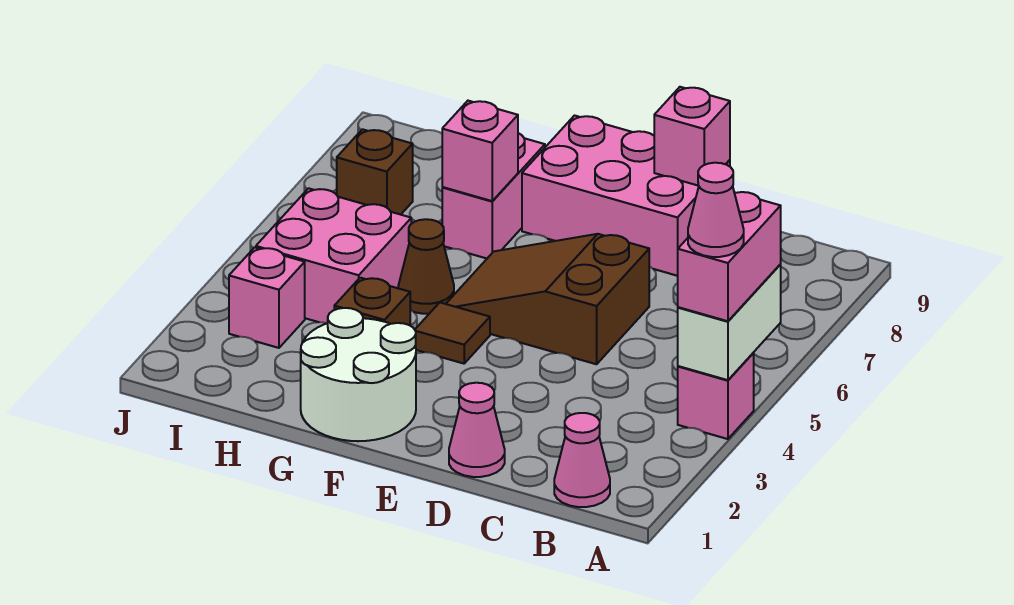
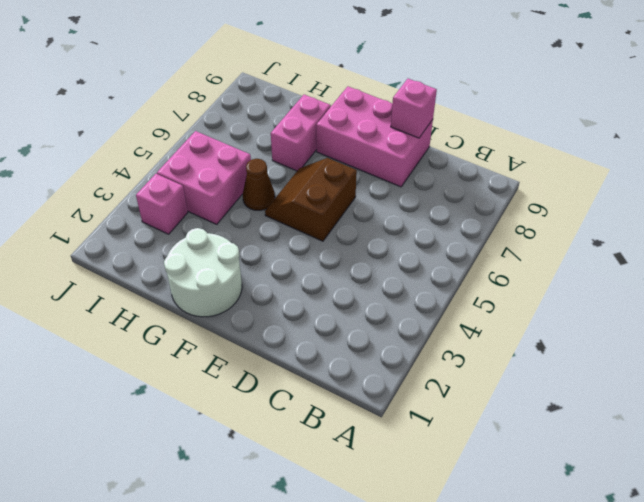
brown slope E5:F6 level 1 top E -> brown slope D5:F6 level 1 top D
none -> pink brick A4 level 1
none -> pink cone B1 level 1
none -> pink cone D1 level 1

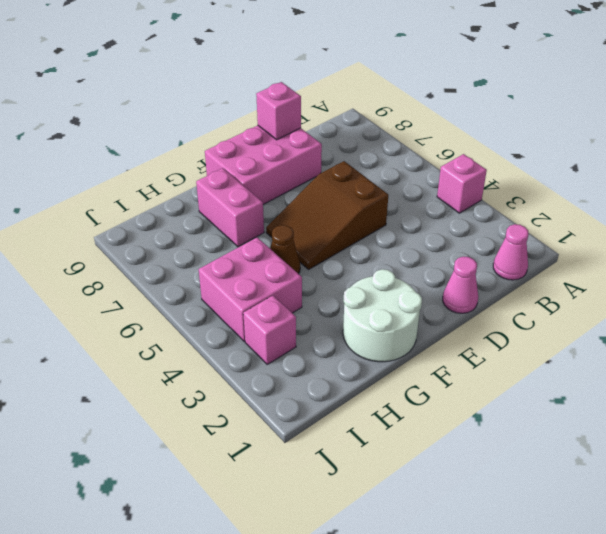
none -> brown tile F4 level 1
none -> brown brick G3 level 1
none -> brown brick I7 level 1

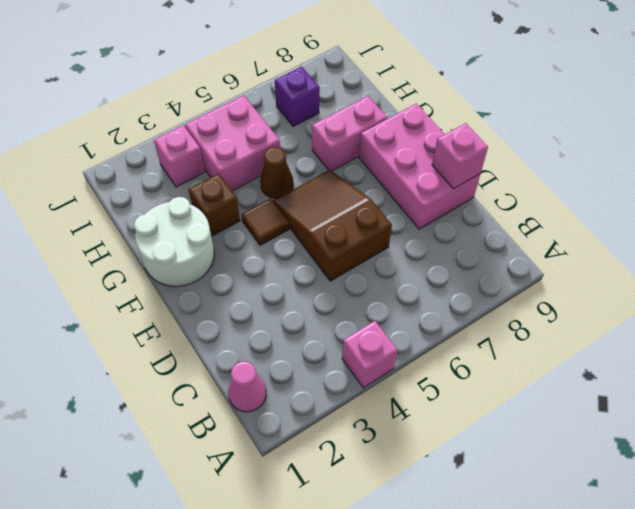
purple brick I7 level 1 -> brown brick I7 level 1
none -> pink cone D1 level 1
none -> white brick A4:A5 level 2
none -> pink brick G7 level 2

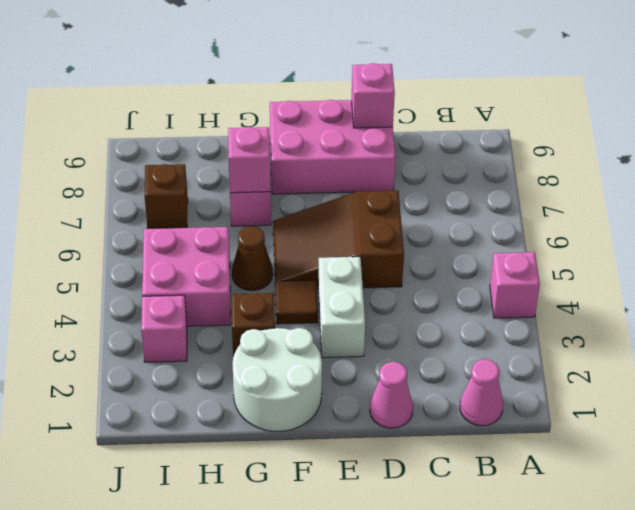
white brick E3:E4 level 1 -> white brick A4:A5 level 2
none -> pink brick A4:A5 level 3
none -> pink cone A4 level 4

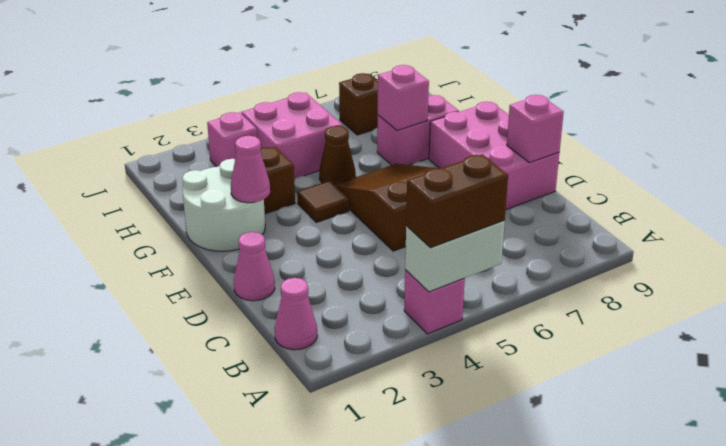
brown brick A4:A5 level 3 -> pink brick A4:A5 level 3
pink cone F2 level 2 -> pink cone A4 level 4

